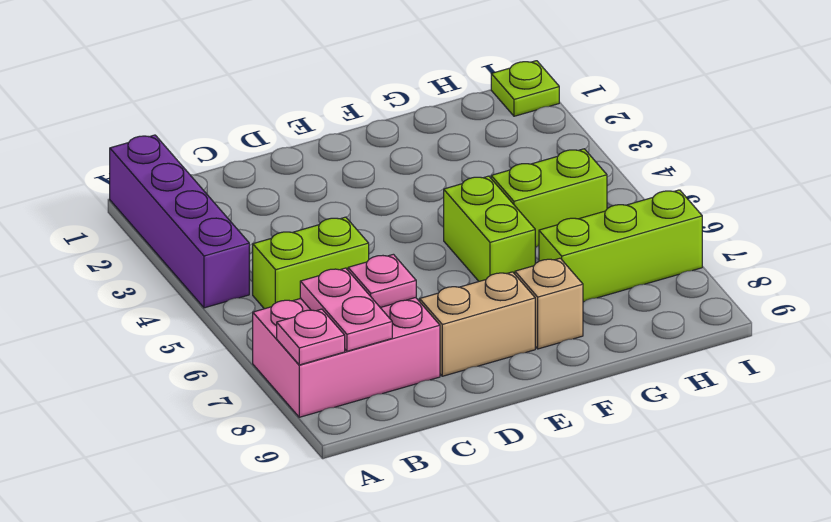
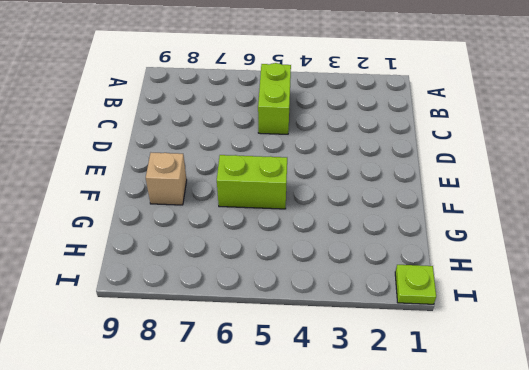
none -> purple brick A1:A4 level 1
none -> pink brick A7:C8 level 1
none -> tan brick D8:E8 level 1

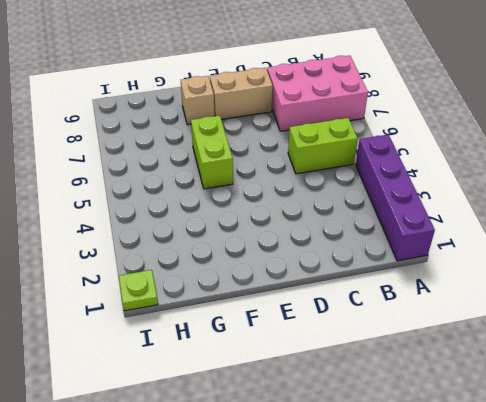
none -> lime brick G5:H5 level 1
none -> lime brick G7:I7 level 1
none -> pink plate A8 level 2

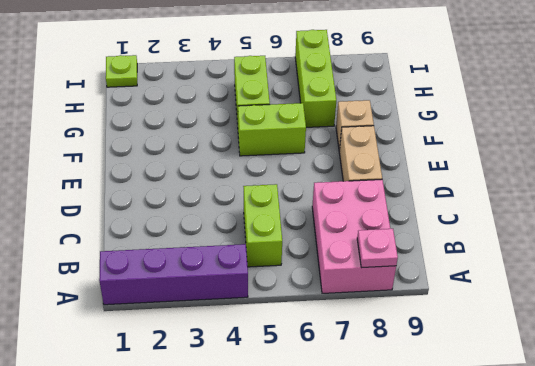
none -> pink plate B7:B8 level 2
none -> pink plate C7 level 2

